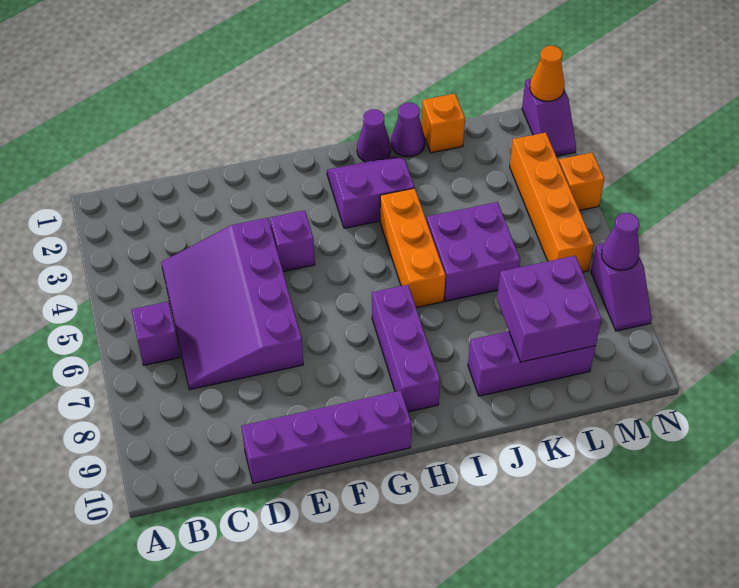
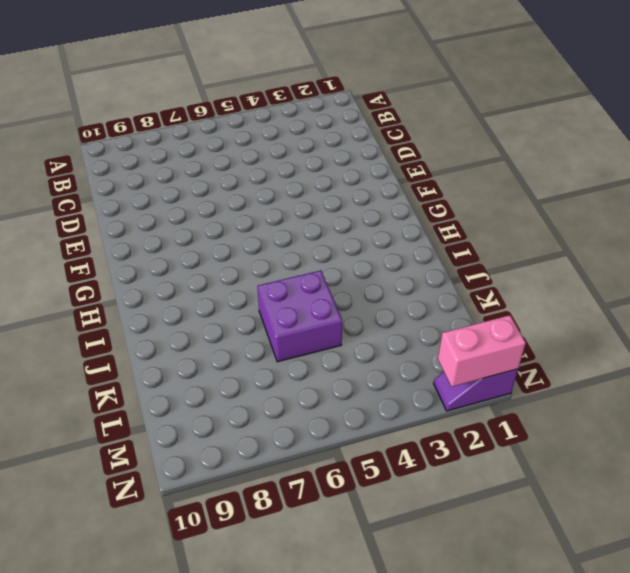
pink brick N1:N2 level 2 -> orange cone N1 level 2
none -> purple brick B6 level 1
none -> purple slope C4:E7 level 1 top E
none -> purple brick D10:G10 level 1

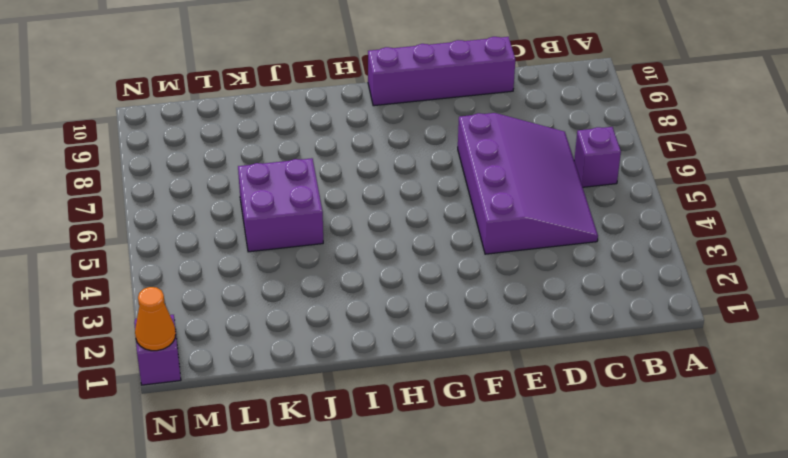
none -> purple brick F4 level 1
none -> purple slope H2:I3 level 1 top 3
none -> purple brick H7:H9 level 1

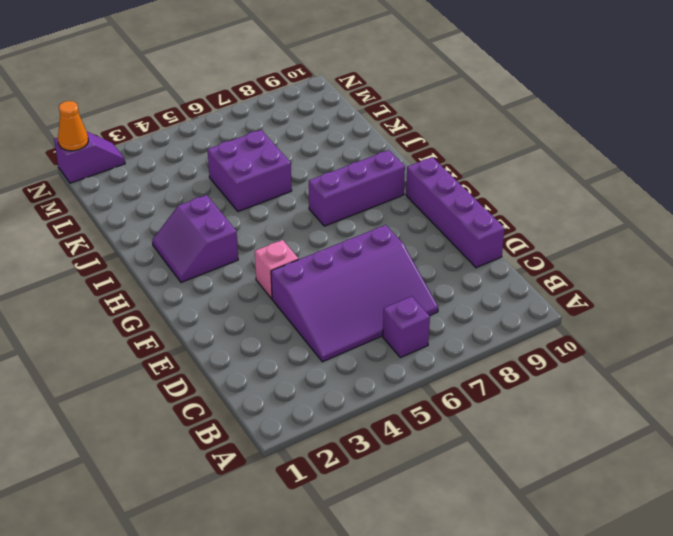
pink brick F4 level 1 -> purple brick F4 level 1
none -> purple cone I1 level 1
none -> orange brick I4:I6 level 1
none -> purple cone J1 level 1

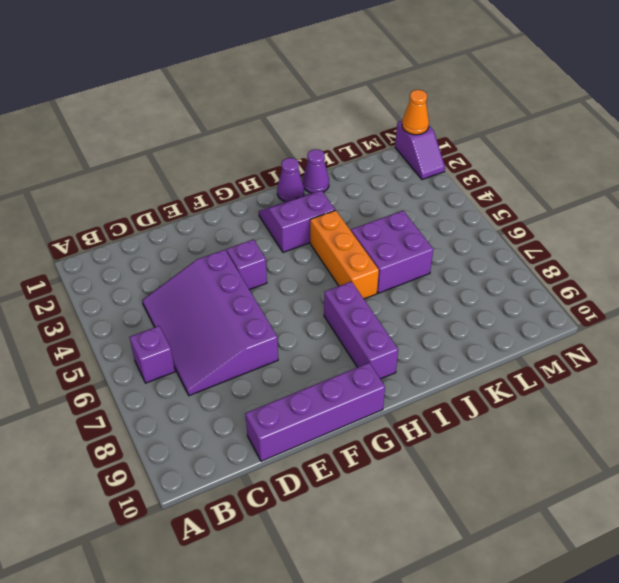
none -> purple brick J9:L9 level 1
none -> orange brick K1 level 1
none -> orange brick M3:M6 level 1

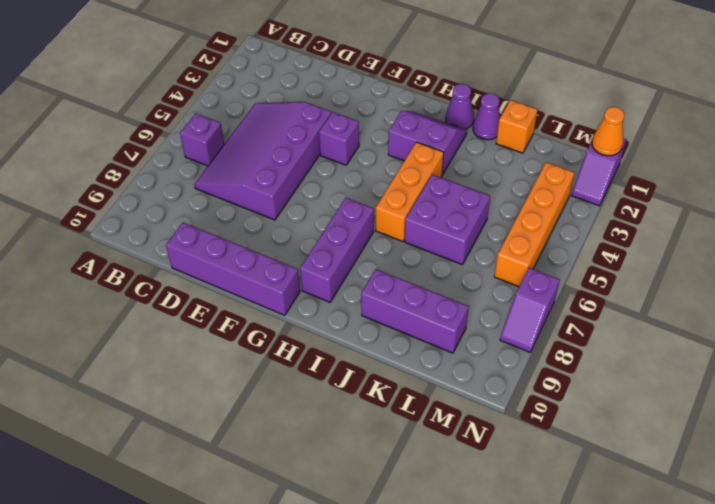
none -> orange brick N4 level 1
none -> purple brick K8:L9 level 2
none -> purple cone N7 level 2

